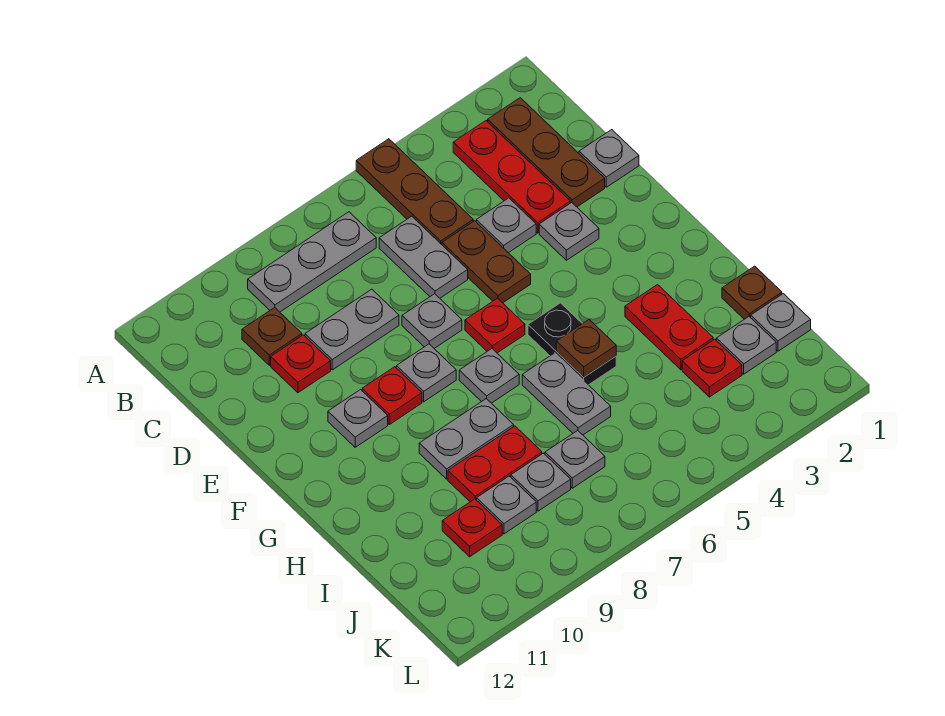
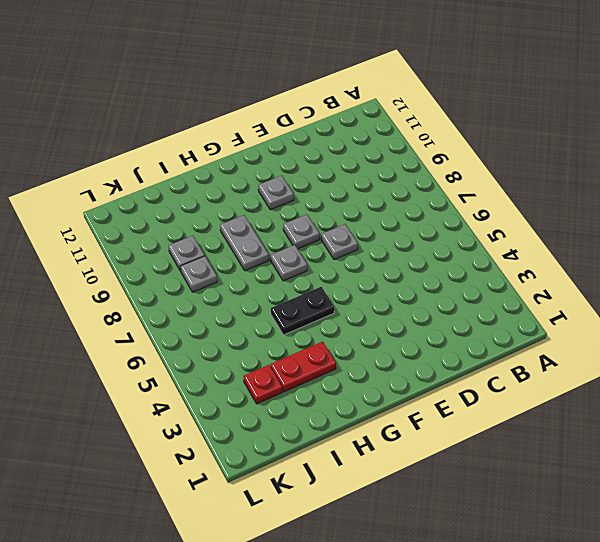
none -> brown plate A5:C5 level 1
none -> brown plate B2:D2 level 1
none -> red plate B3:D3 level 1
none -> grey plate B7:B9 level 1

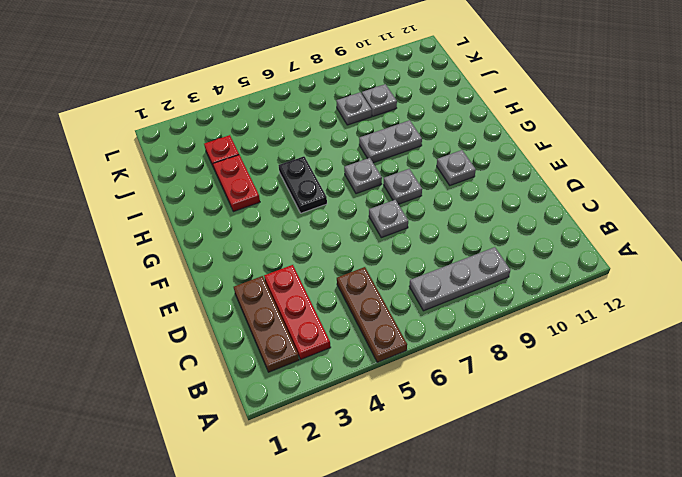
none -> grey plate C6:D6 level 1
none -> brown plate C10 level 1
none -> grey plate D1 level 1
none -> grey plate D4 level 1

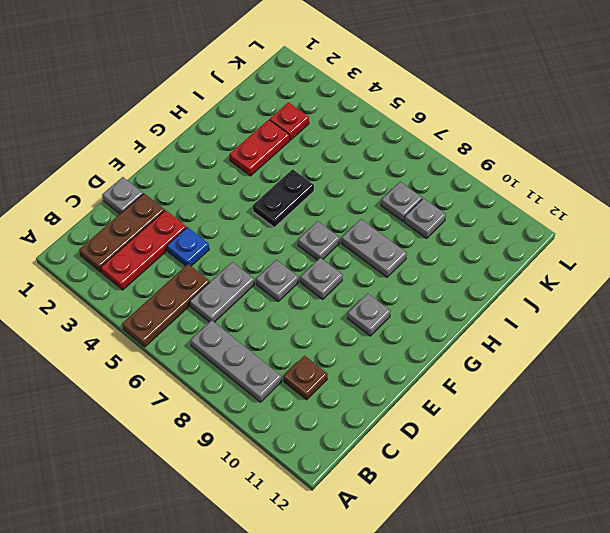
blue plate D4 level 1 -> grey plate D4 level 1
none -> brown plate D5:E5 level 1
none -> grey plate D8:D9 level 1
none -> red plate D10 level 1
none -> grey plate E3 level 1

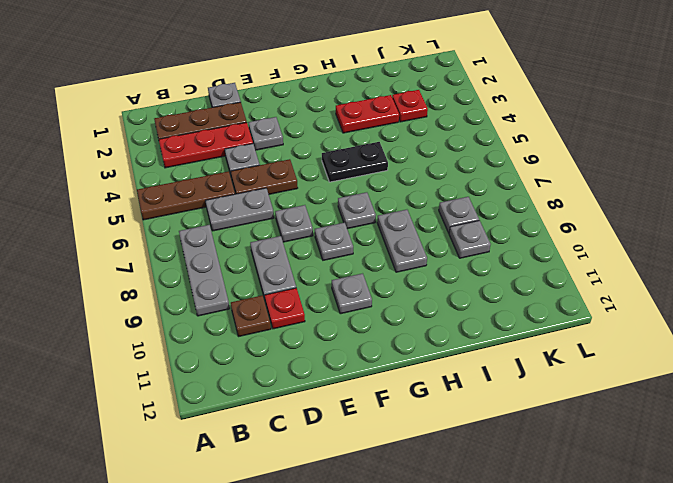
none -> red plate F6 level 1
none -> red plate F9 level 1
none -> grey plate H6:I6 level 1
none -> brown plate I1 level 1

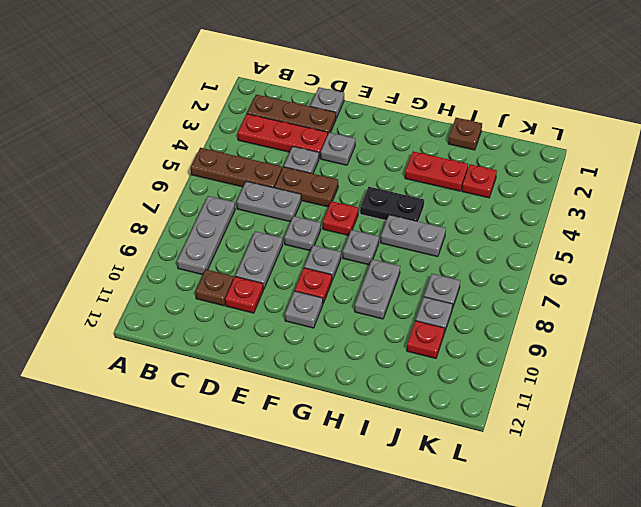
none -> red plate I8:I9 level 1
none -> grey plate J1 level 1
none -> grey plate J2 level 1
none -> grey plate J7 level 1

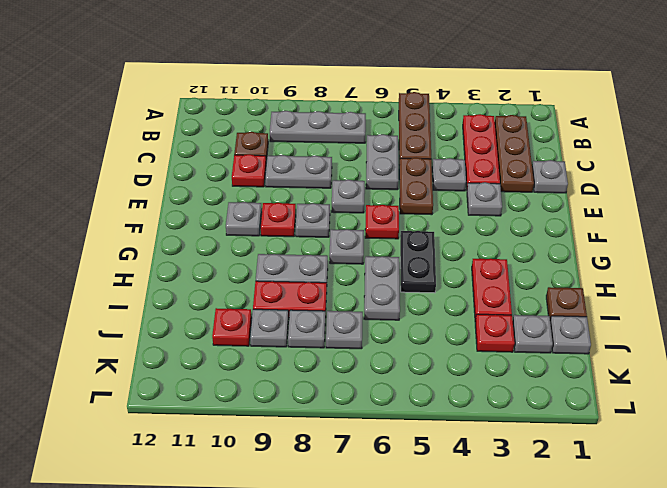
none -> brown plate H5 level 2

